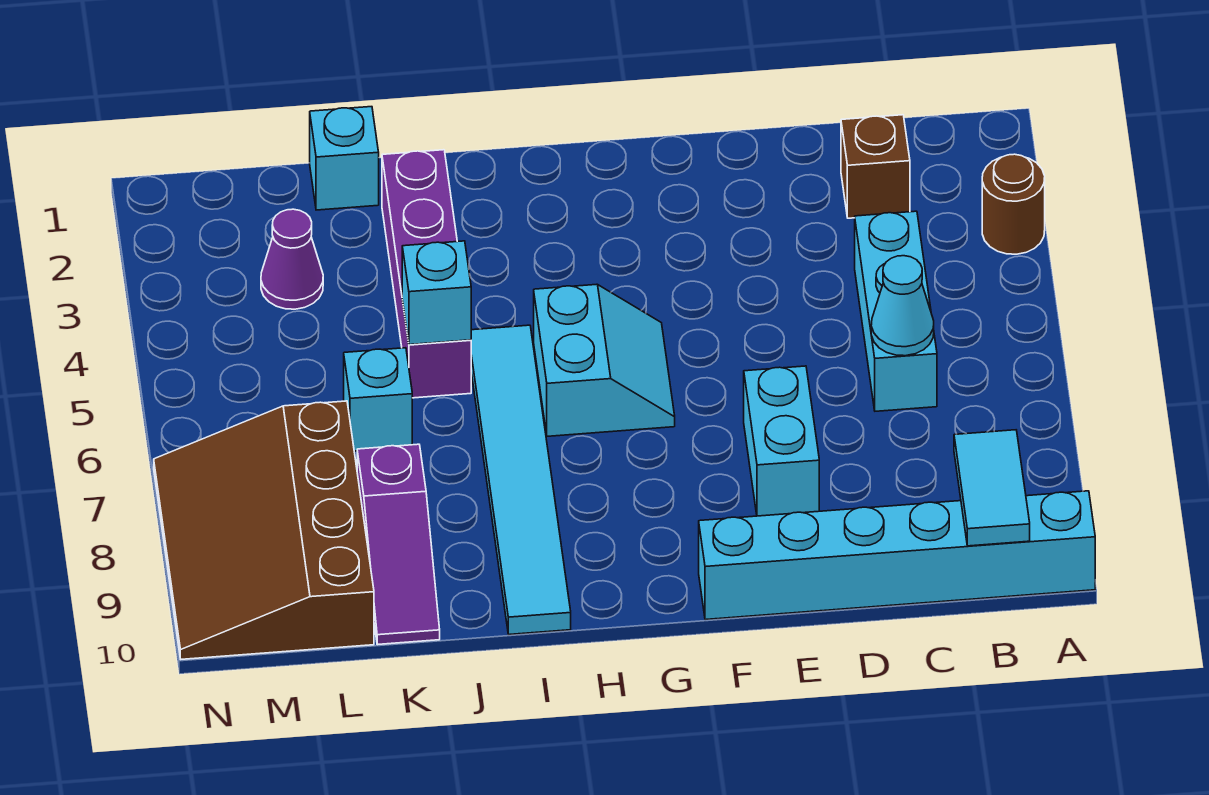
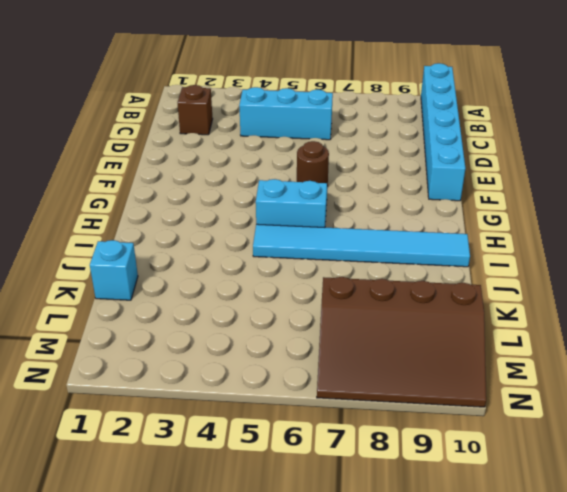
brown round brick F6 level 1 -> brown round brick A3 level 1
none -> cyan brick E7:E8 level 1
none -> purple brick J2:J5 level 1
none -> cyan brick K6 level 1

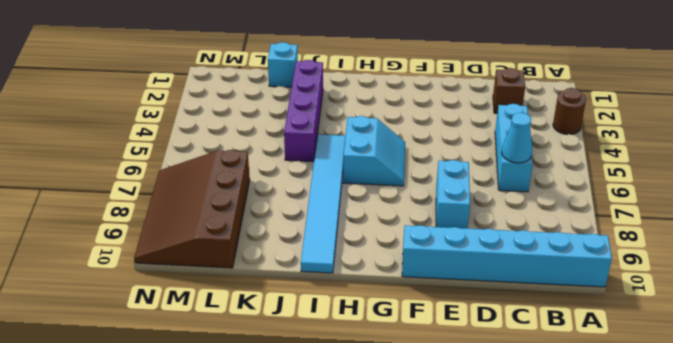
none -> cyan brick K6 level 1
none -> purple slope K8:K10 level 1 top 8
none -> purple cone L3 level 1

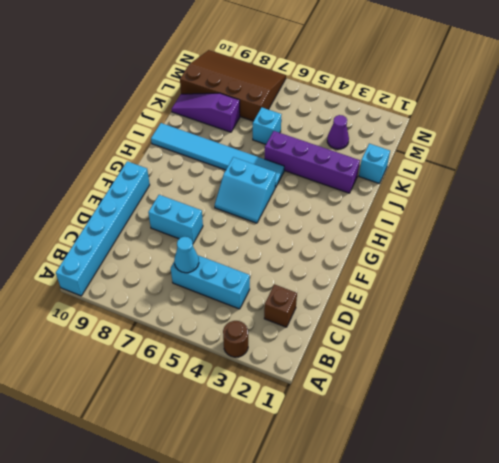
none -> cyan tile B9:B10 level 2
none -> cyan brick J5 level 2

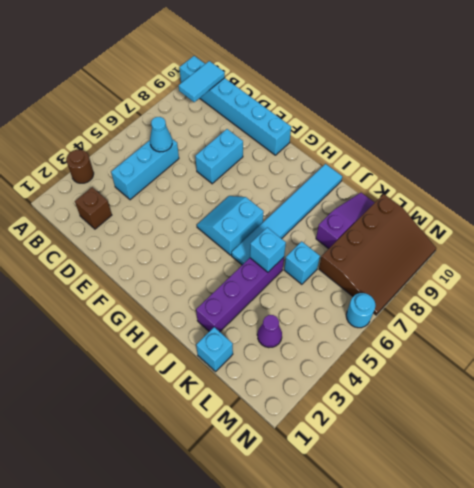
cyan round brick N6 level 1 -> none

